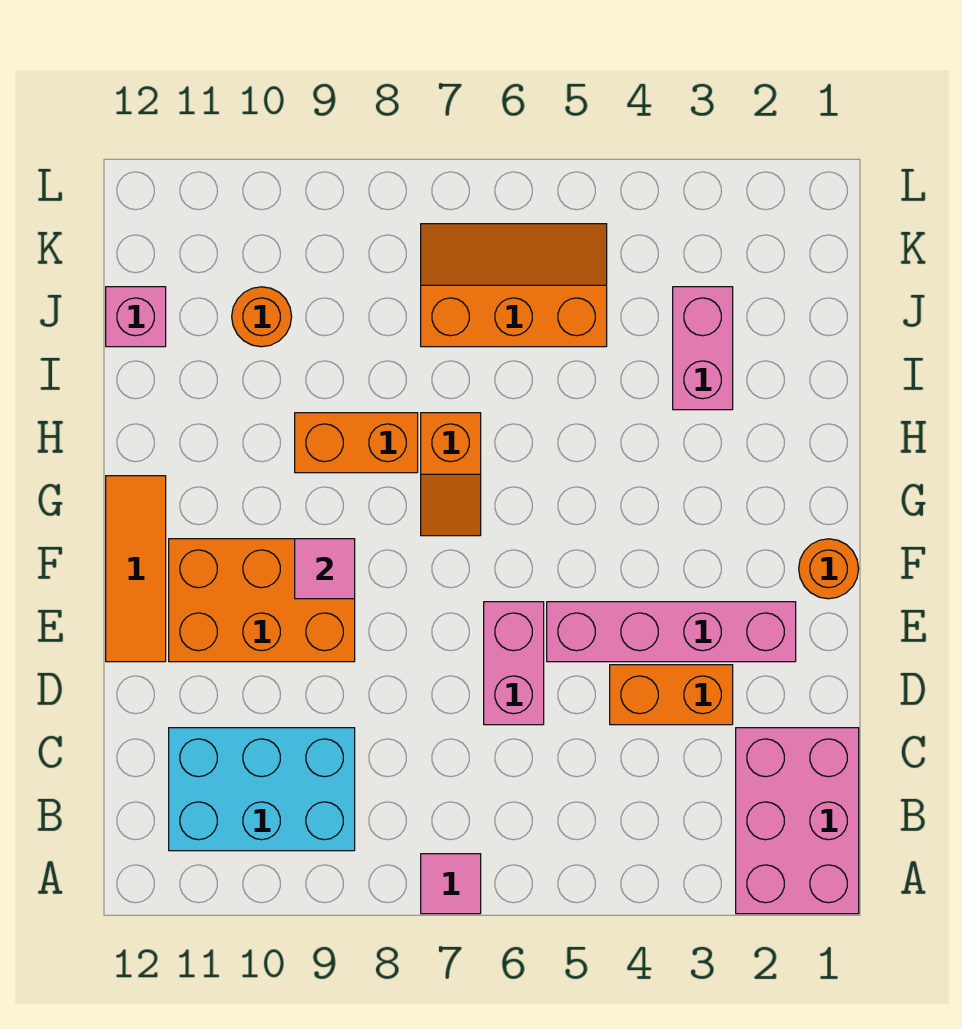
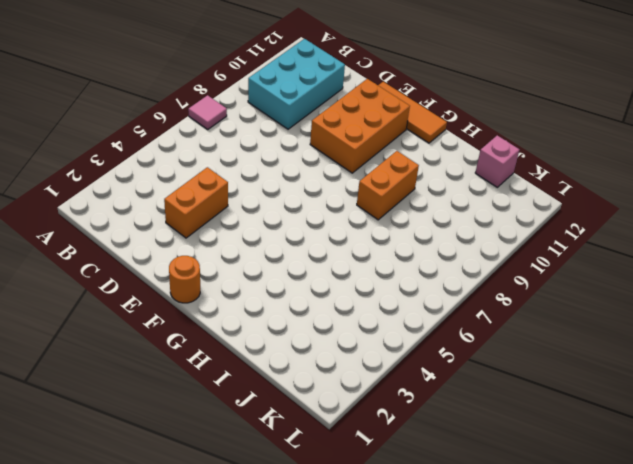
none -> pink brick A1:C2 level 1
none -> pink brick D6:E6 level 1
none -> pink brick E2:E5 level 1

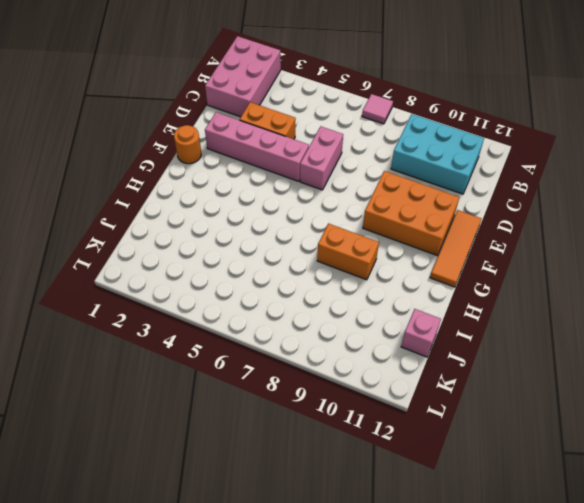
none -> orange slope G7:H7 level 1 top H
none -> pink brick I3:J3 level 1
none -> orange slope J5:K7 level 1 top J

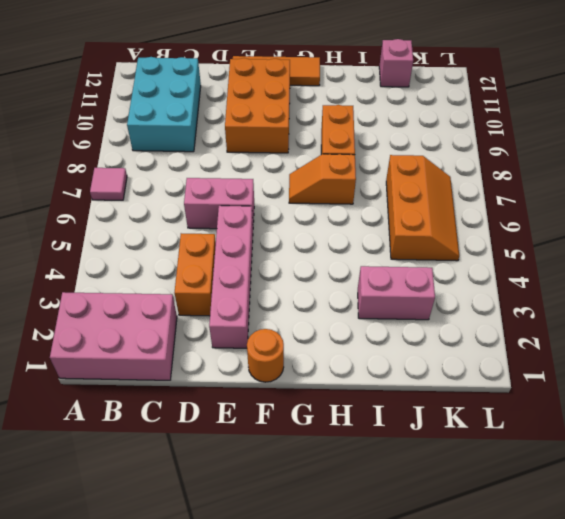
none -> orange round brick J10 level 1
none -> pink tile F9 level 2

